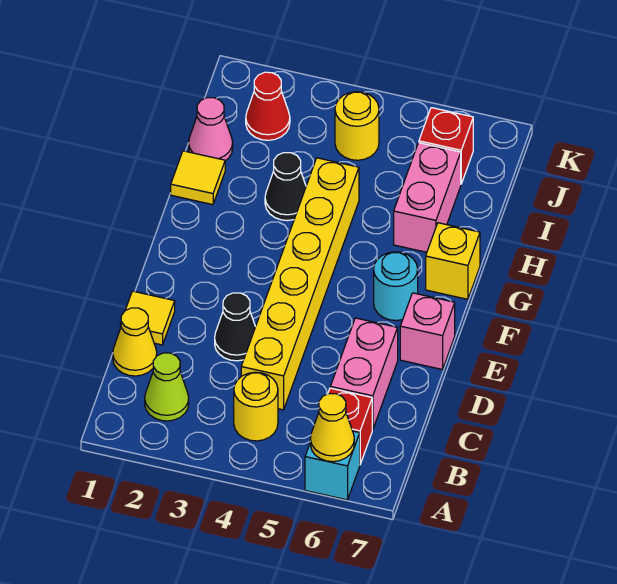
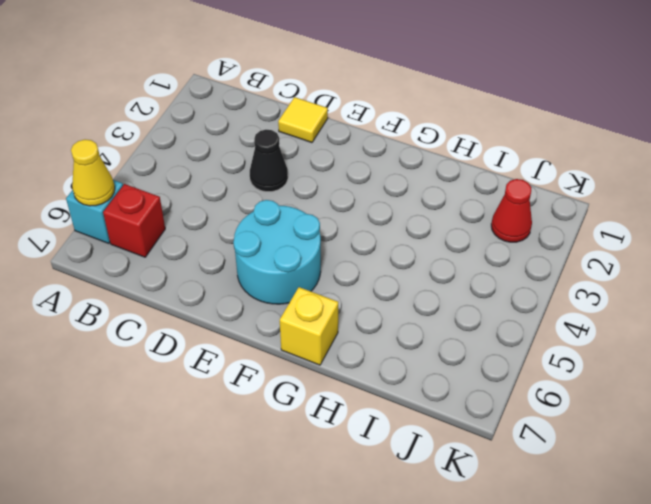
cyan round brick E5:F6 level 1 -> cyan round brick F6 level 1
none -> lime cone B2 level 1
none -> yellow round brick B4 level 1
none -> yellow cone C1 level 1

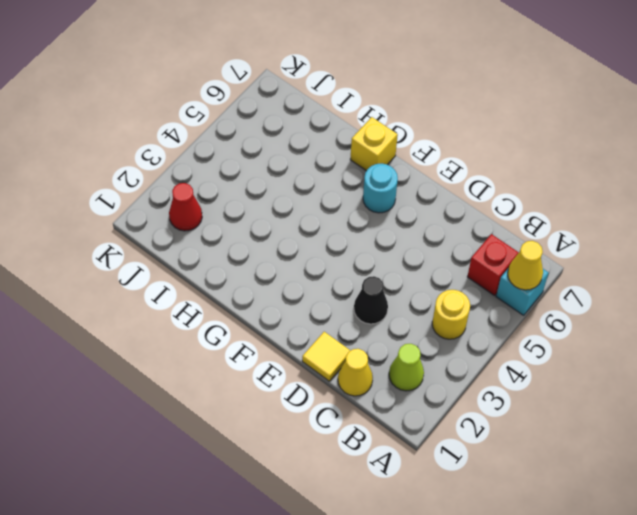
none -> yellow brick C4:H4 level 1
none -> pink brick C6:D6 level 1
none -> pink brick E7 level 1

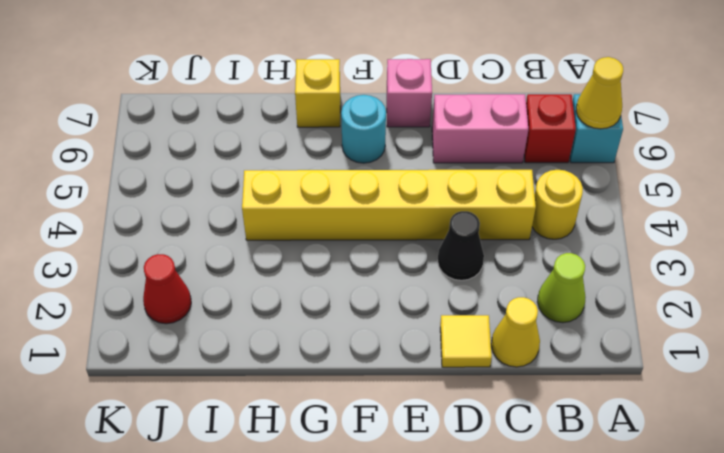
none -> yellow tile H1 level 1
none -> black cone H3 level 1
none -> pink brick H6:I6 level 1

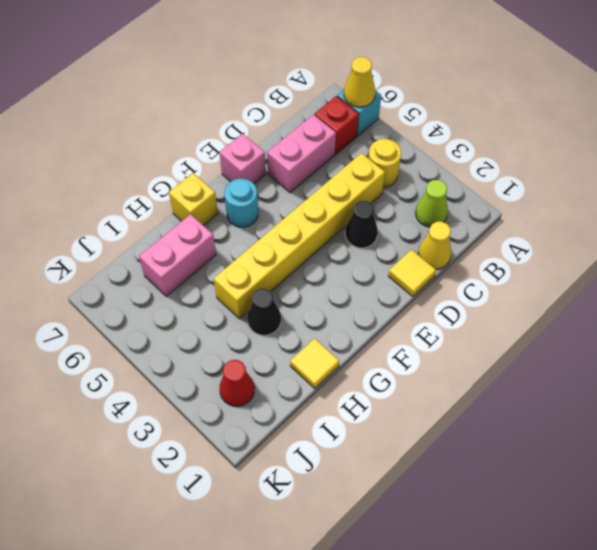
none -> pink cone I1 level 1
none -> yellow round brick J4 level 1
none -> red brick J6 level 1

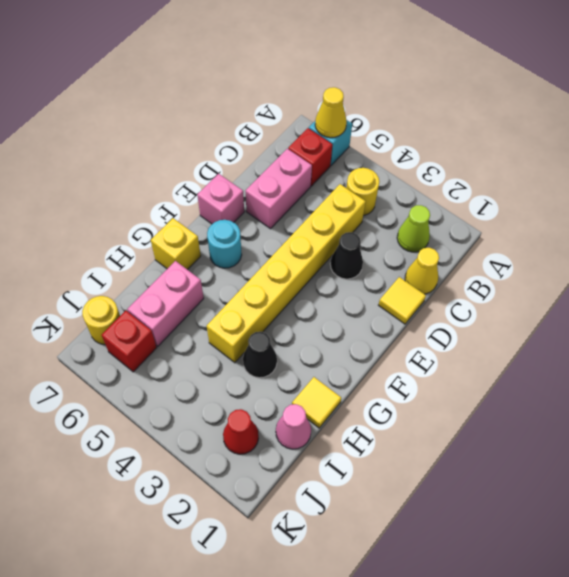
yellow round brick J7 level 1 -> yellow round brick J4 level 1

